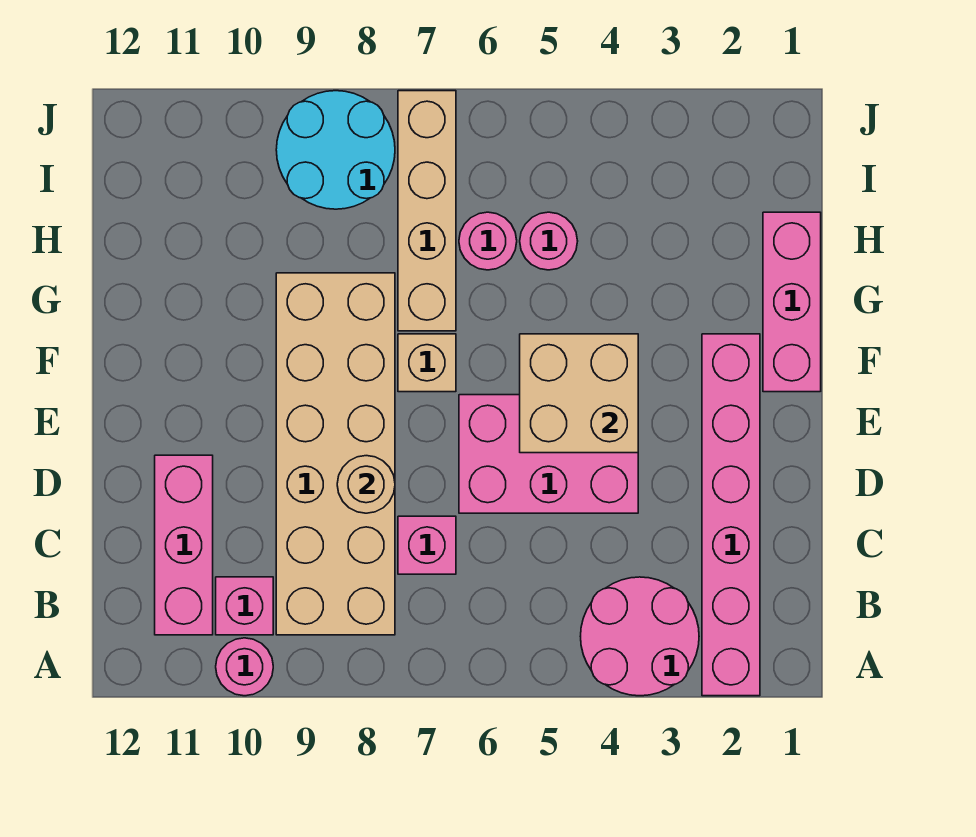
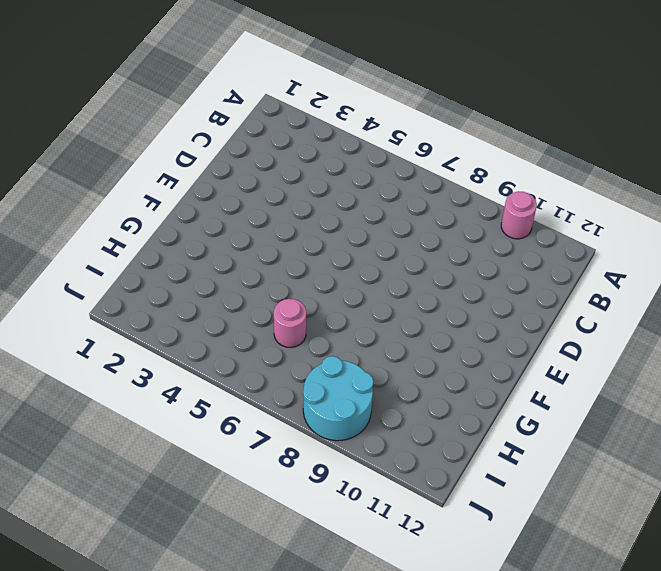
none -> pink brick A2:F2 level 1
none -> pink round brick A3:B4 level 1
none -> tan brick B8:G9 level 1

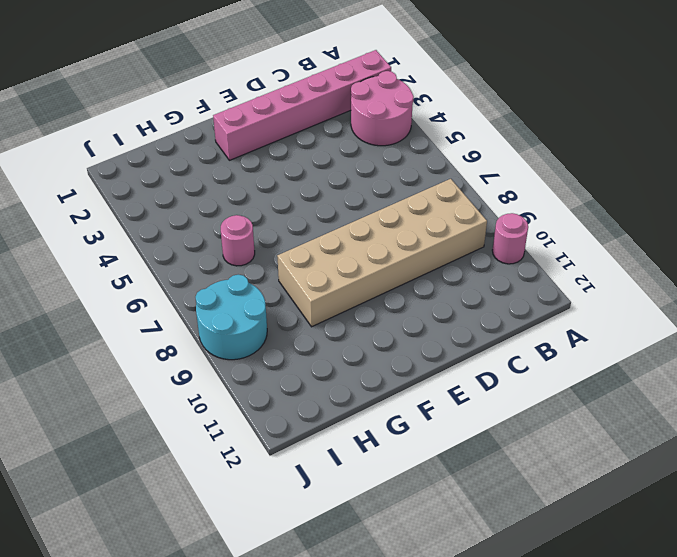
none -> pink brick B10 level 1
none -> pink brick B11:D11 level 1
none -> pink brick C7 level 1

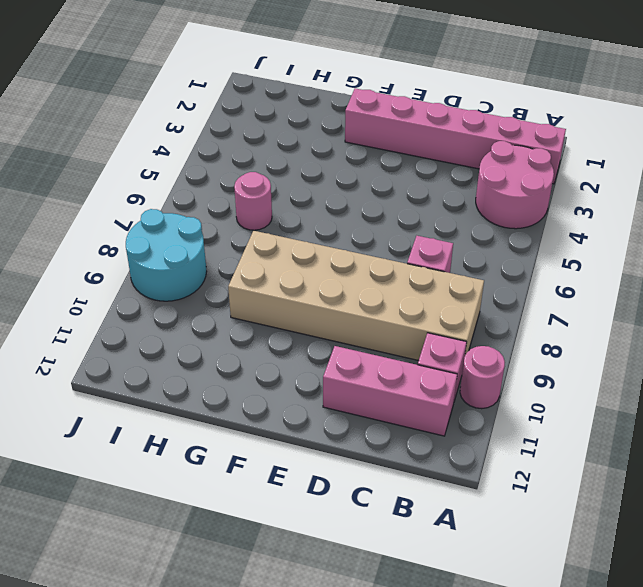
none -> pink brick D4:E6 level 1
none -> pink brick F1:H1 level 1
none -> tan brick F7 level 1

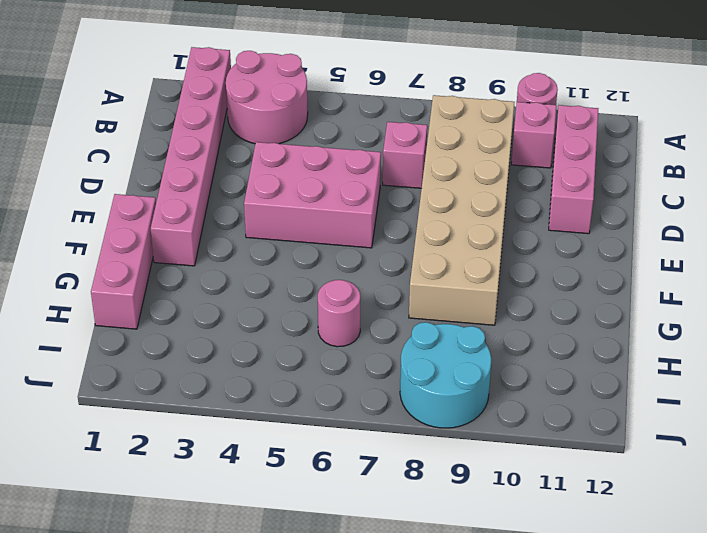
none -> tan brick F7 level 1
none -> tan brick G7:J7 level 1
none -> pink round brick H5 level 1

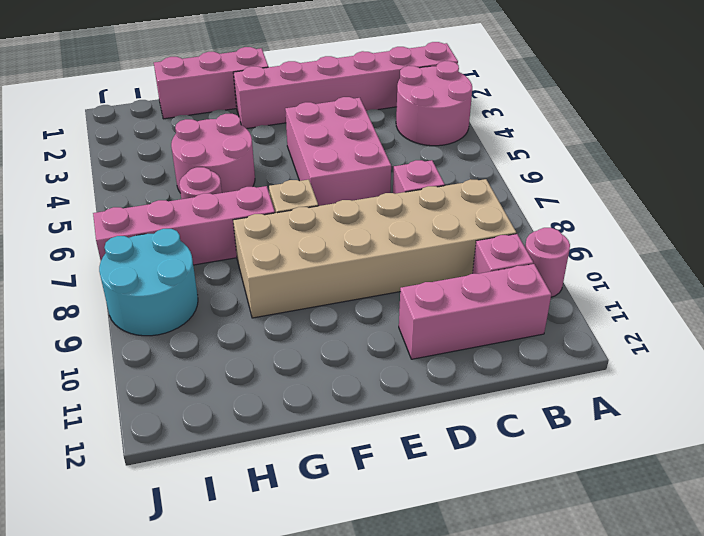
pink round brick G4:H5 level 1 -> pink round brick H5 level 1
pink brick G7:J7 level 1 -> tan brick G7:J7 level 1
none -> tan round brick D8 level 2
none -> tan brick E4:F5 level 2

